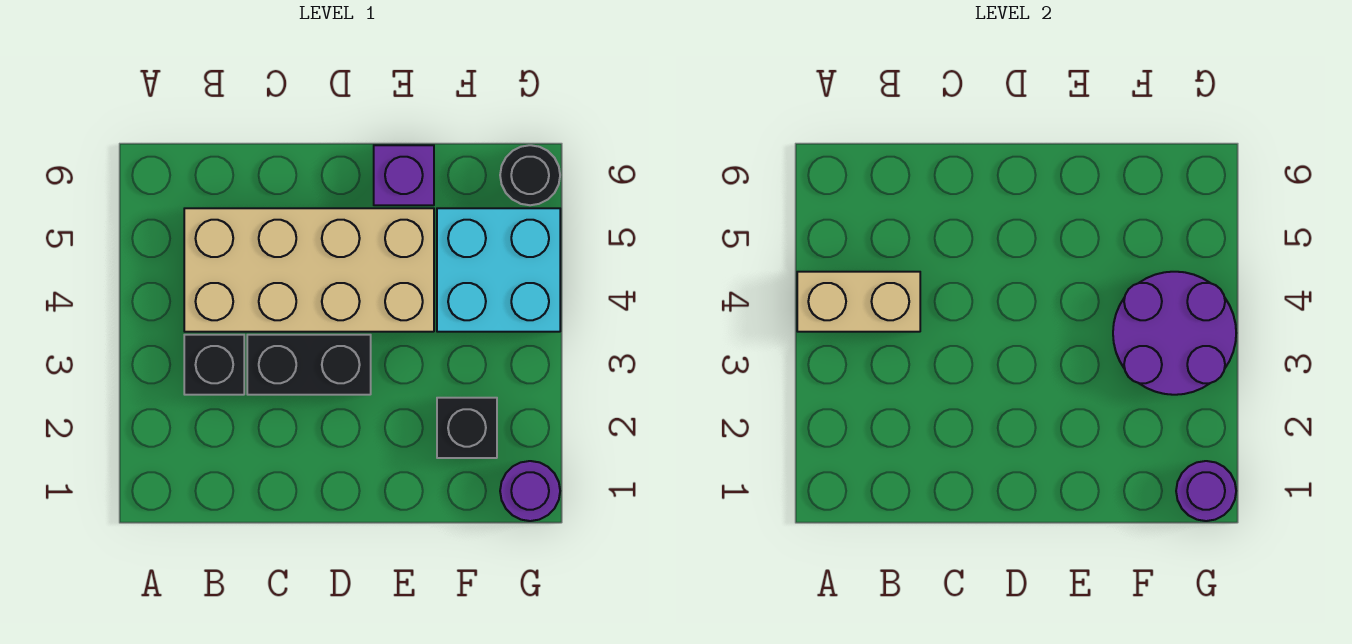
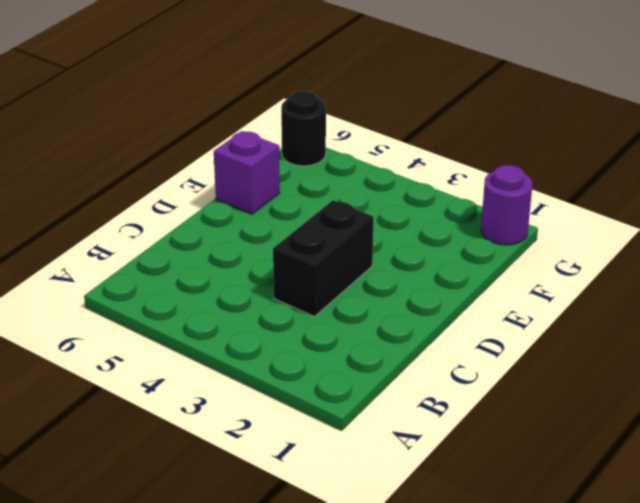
none -> black brick B3 level 1
none -> tan brick B4:E5 level 1

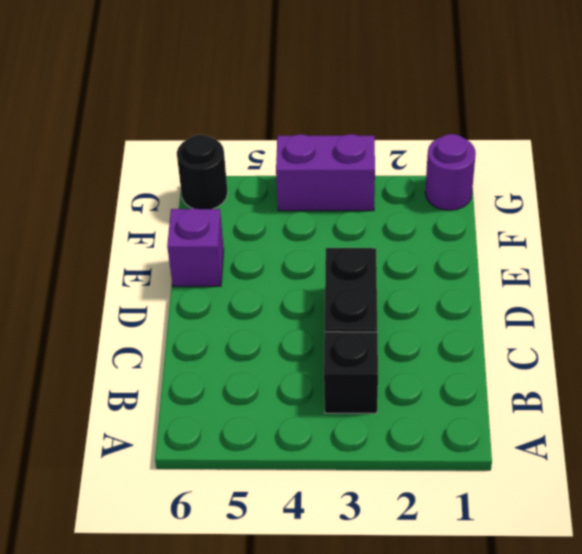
purple brick G3:G4 level 1 -> cyan brick F4:G5 level 1
none -> tan brick B4:E5 level 1
none -> black brick F2 level 1

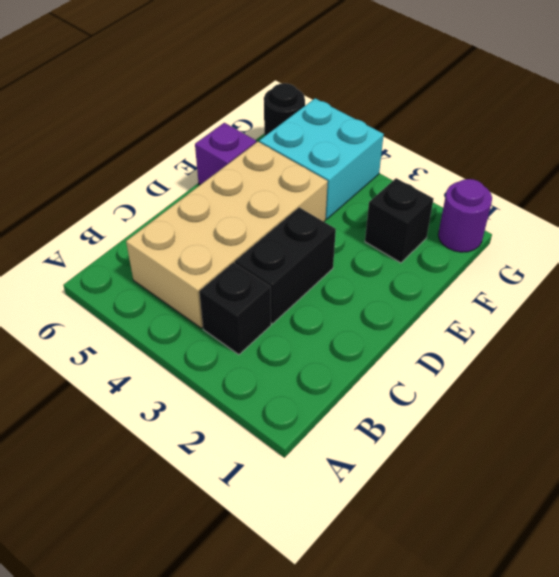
none -> tan brick A4:B4 level 2
none -> purple round brick F3:G4 level 2

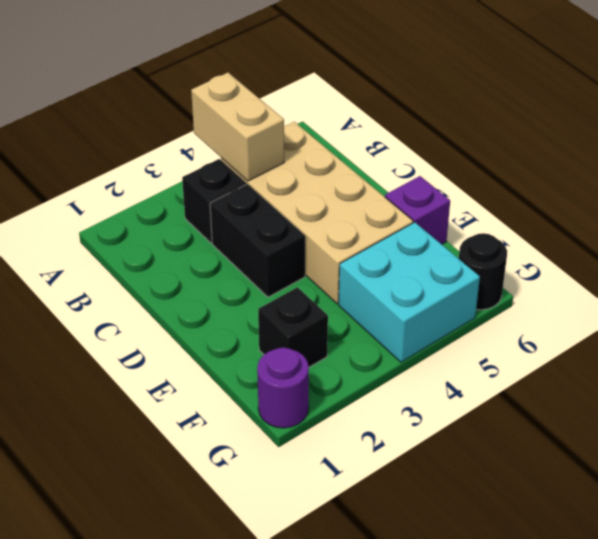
none -> purple round brick F3:G4 level 2
none -> purple round brick G1 level 2

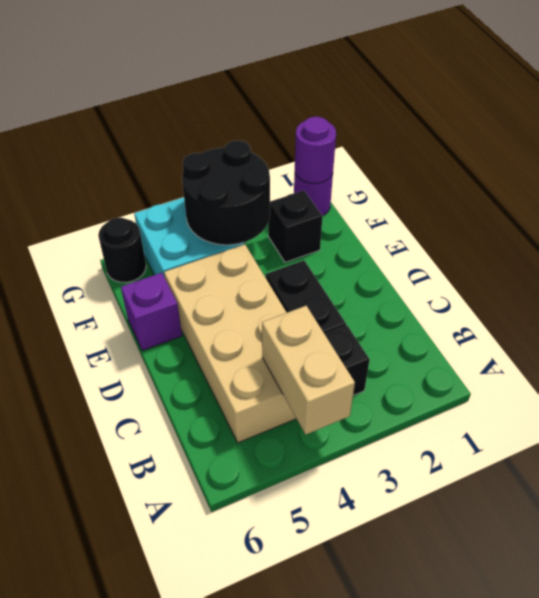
black round brick F3:G4 level 2 -> purple round brick F3:G4 level 2

